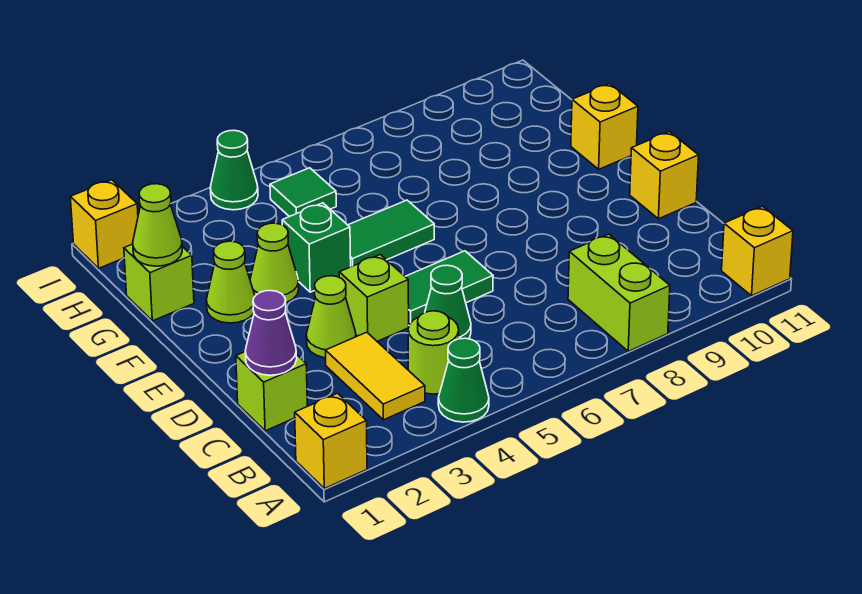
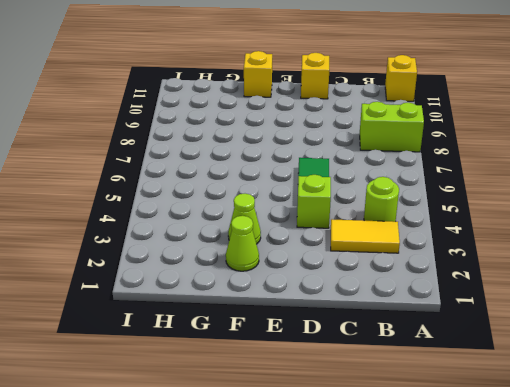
none -> yellow brick A1 level 1
none -> green cone A4 level 1
none -> lime brick C1 level 1

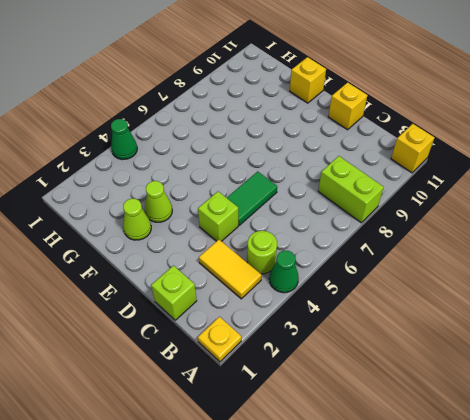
yellow plate A1 level 1 -> yellow brick A1 level 1
none -> green cone C5 level 1
none -> lime cone D3 level 1
none -> green brick F4 level 1

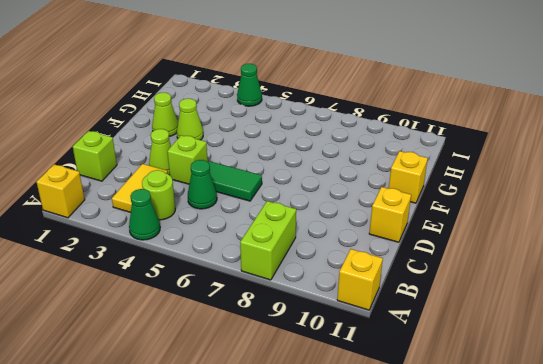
none -> green brick F4 level 1
none -> green tile F5:F6 level 1
none -> lime brick G1 level 1

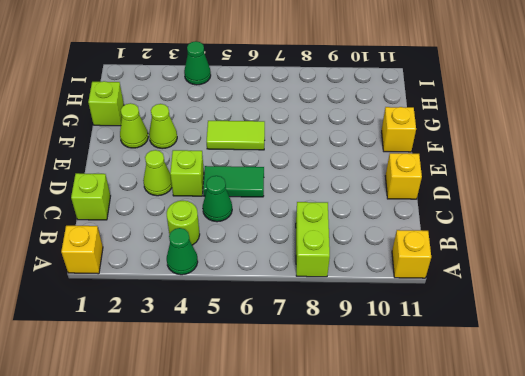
lime tile F5:F6 level 1 -> green tile F5:F6 level 1
none -> yellow tile B3:C3 level 1
none -> green brick F4 level 1
none -> green tile H5 level 1

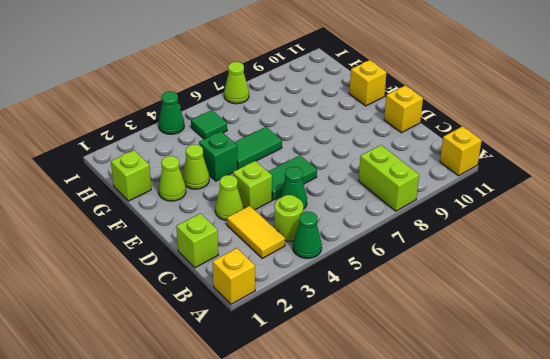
lime cone I7 level 1 -> lime cone G1 level 2
none -> yellow brick I1 level 1
none -> purple cone C1 level 2

